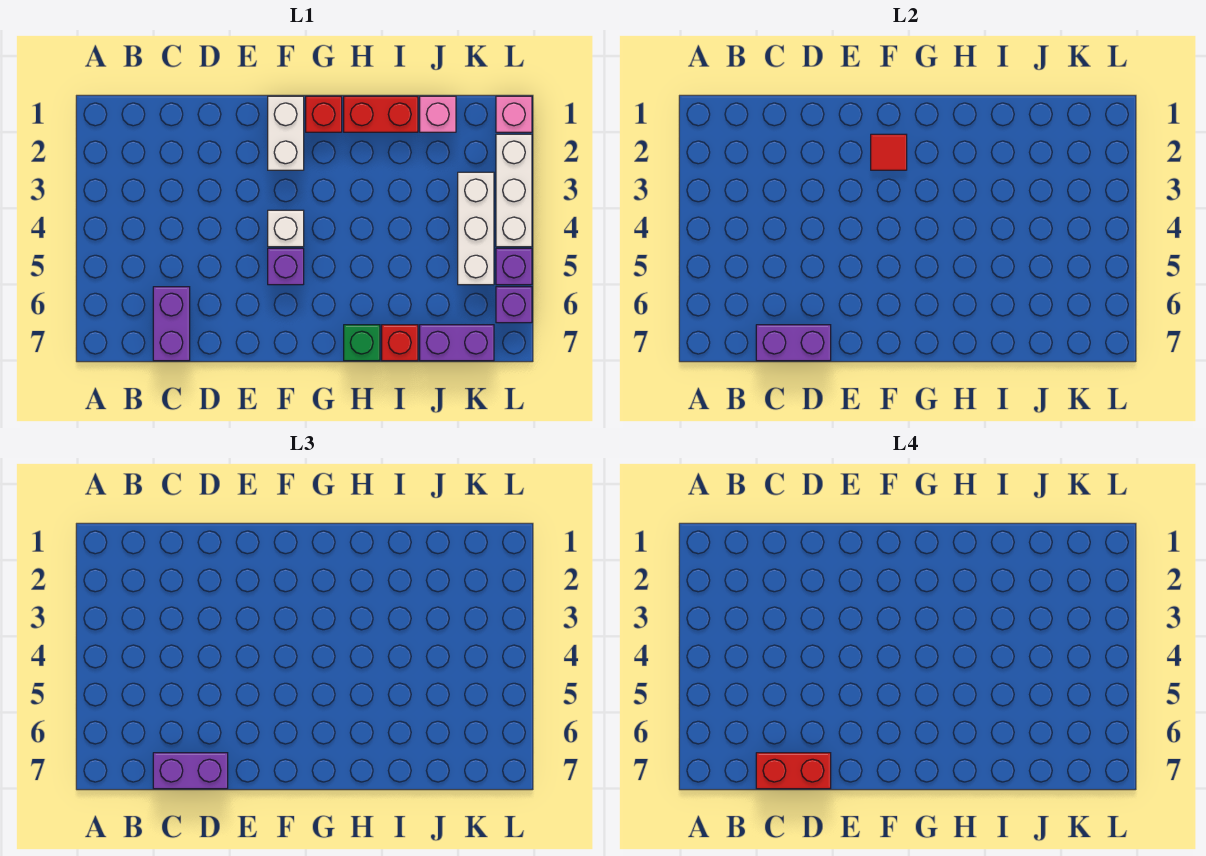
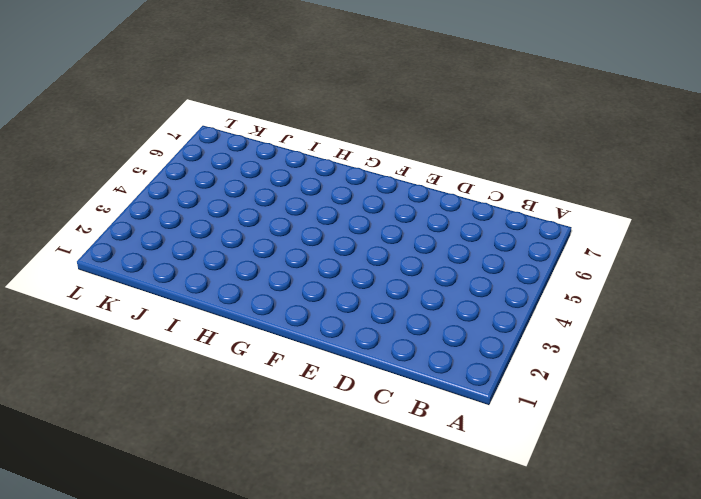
none -> purple brick C6:C7 level 1
none -> white brick F1:F2 level 1
none -> white brick F4 level 1

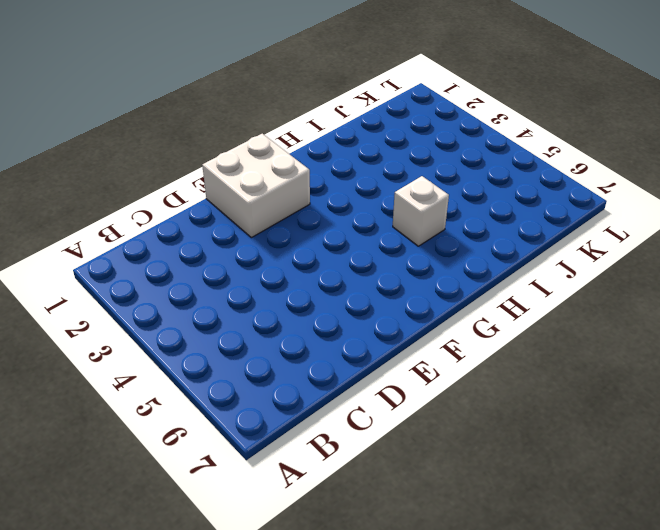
white brick E1:F2 level 1 -> white brick F1:F2 level 1
white brick H5 level 1 -> white brick F4 level 1
none -> purple brick C6:C7 level 1
none -> purple brick F5 level 1
none -> red brick G1 level 1

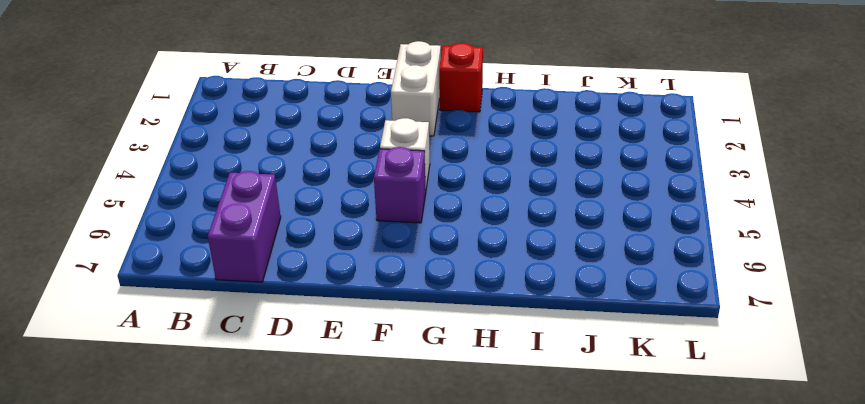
none -> red brick H1:I1 level 1
none -> green brick H7 level 1
none -> red brick I7 level 1

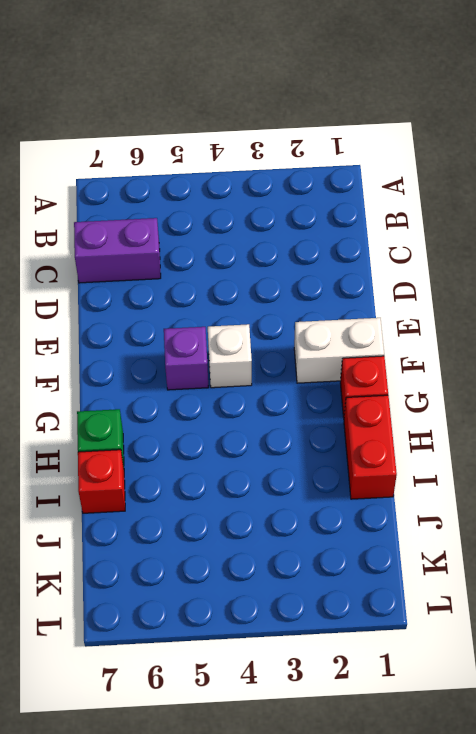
none -> pink brick J1 level 1
none -> purple brick J7:K7 level 1
none -> white brick K3:K5 level 1

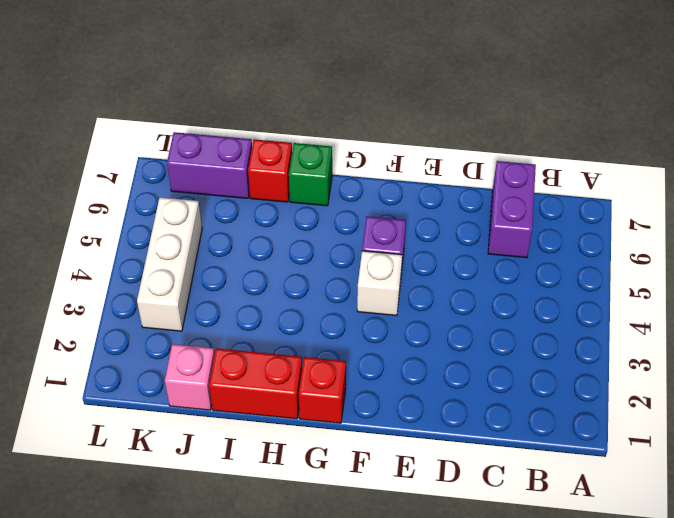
none -> white brick F1:F2 level 1
none -> pink brick L1 level 1
none -> white brick L2:L4 level 1

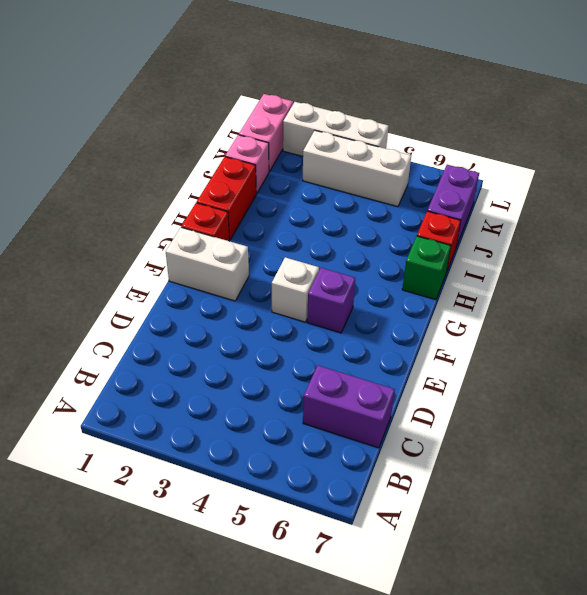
pink brick K1:L1 level 1 -> pink brick L1 level 1
none -> purple brick L5 level 1
none -> purple brick L6 level 1
none -> purple brick C7:D7 level 2

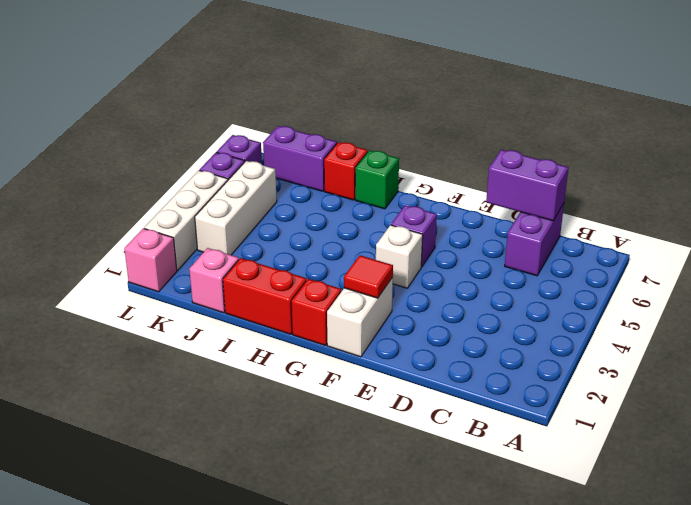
none -> purple brick C7:D7 level 3
none -> red brick C7:D7 level 4

